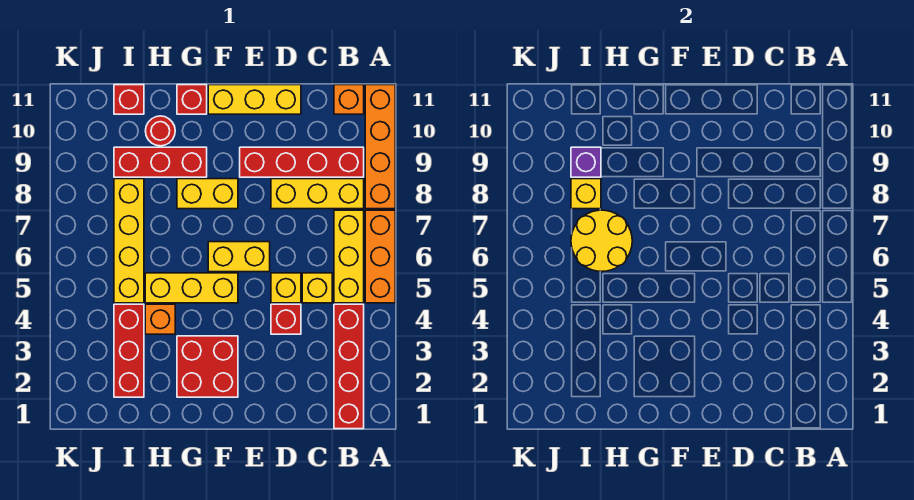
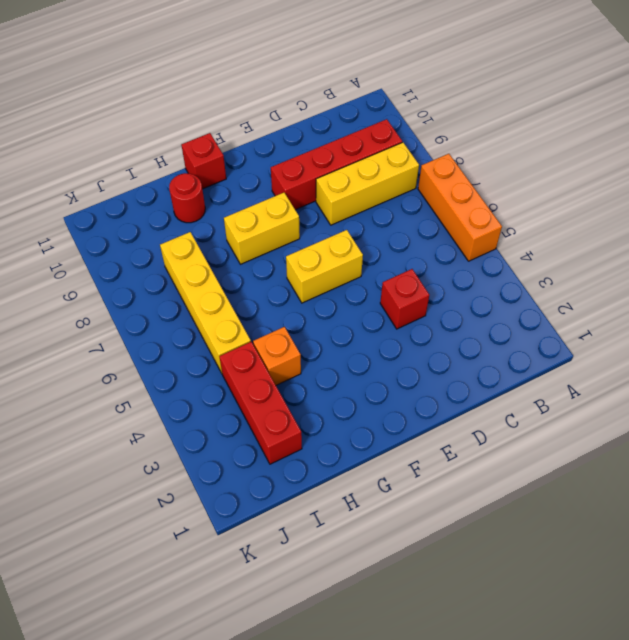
none -> orange brick A8:A11 level 1
none -> red brick B1:B4 level 1
none -> yellow brick B5:B7 level 1

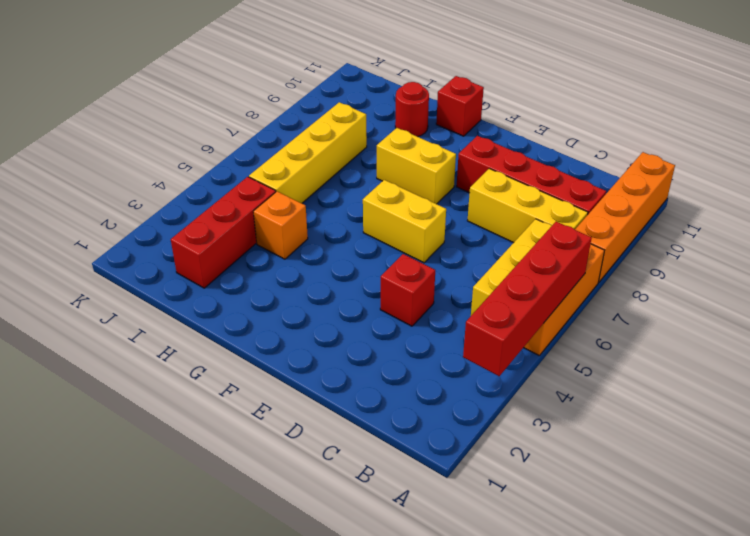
red brick A3:A6 level 2 -> red brick B1:B4 level 1
none -> orange brick B11 level 1
none -> yellow brick C5 level 1
none -> yellow brick D5 level 1

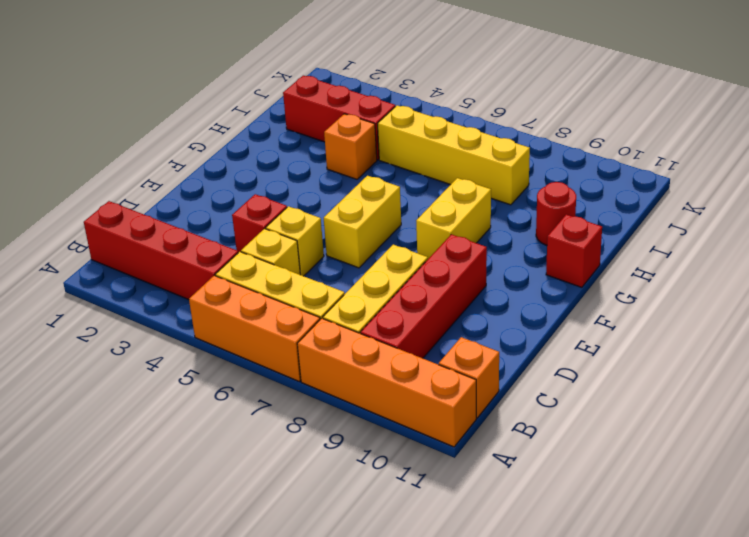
none -> yellow brick D11:F11 level 1
none -> red brick F2:G3 level 1
none -> yellow brick F5:H5 level 1

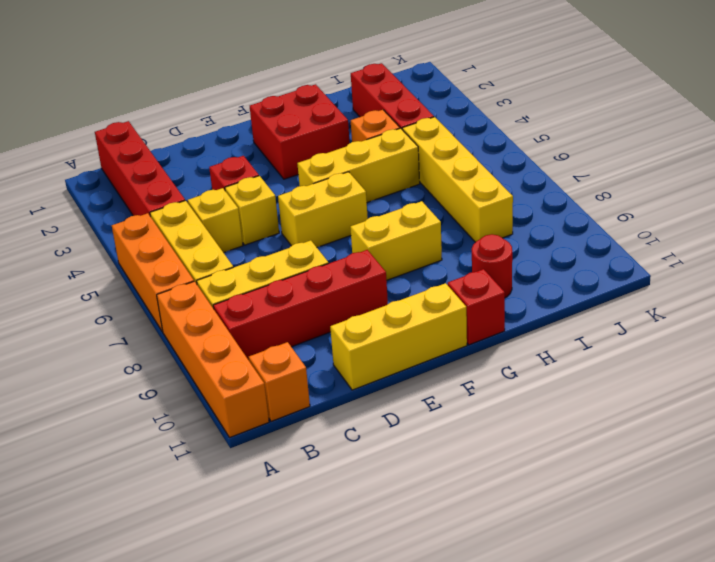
none -> red brick G9:I9 level 1
none -> red brick I11 level 1
none -> yellow round brick H6:I7 level 2

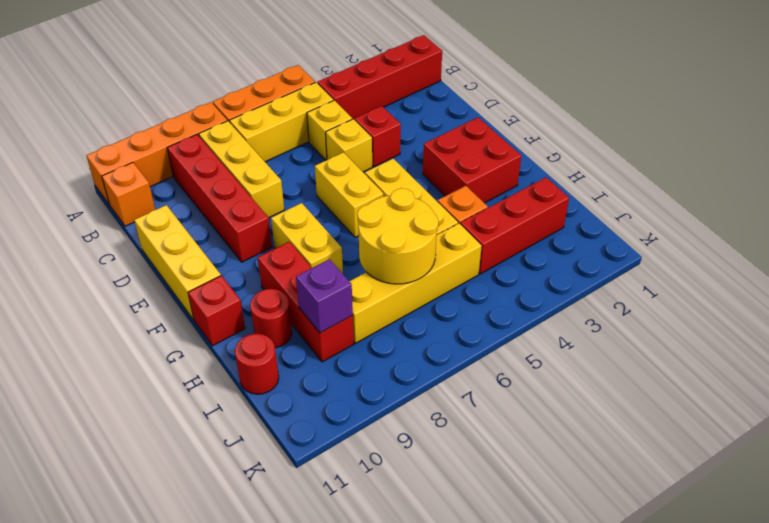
red round brick I11 level 1 -> red brick I11 level 1
none -> yellow brick I8 level 2

